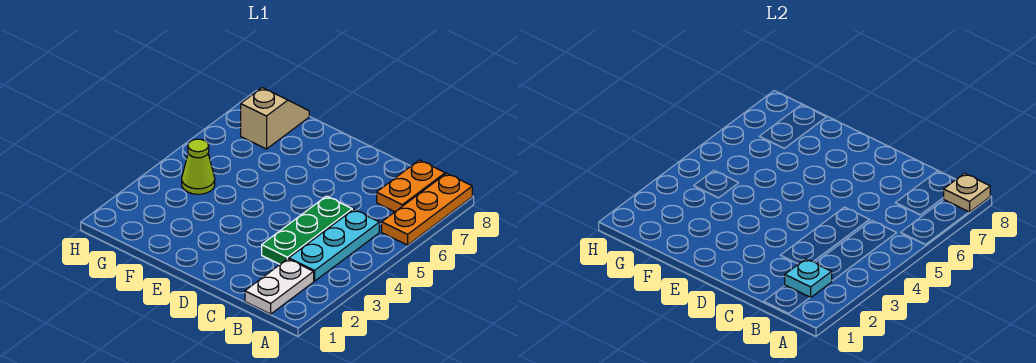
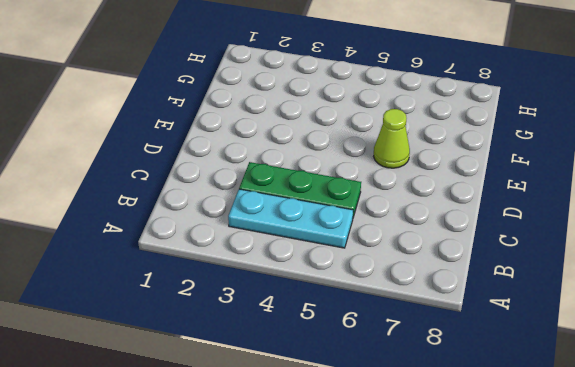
lime cone E6 level 1 -> lime cone G4 level 1
none -> orange plate A6:A8 level 1
none -> white plate B1:B2 level 1

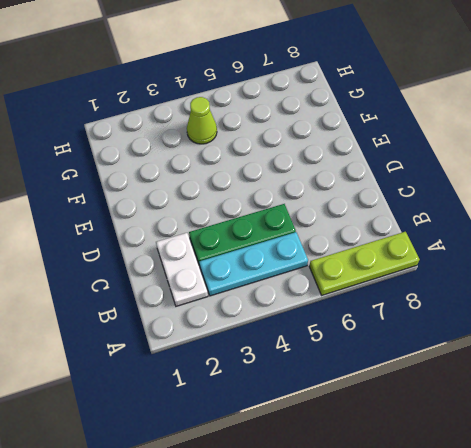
lime plate A6:A8 level 1 -> orange plate A6:A8 level 1
white plate B2:C2 level 1 -> white plate B1:B2 level 1
none -> orange plate B7:B8 level 1
none -> tan slope G7:G8 level 1 top 7

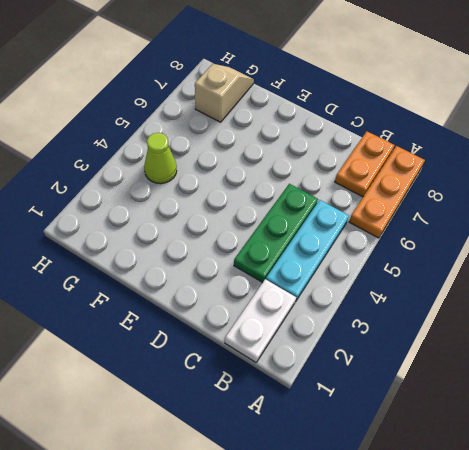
none -> tan plate A8 level 2
none -> cyan plate B2 level 2

